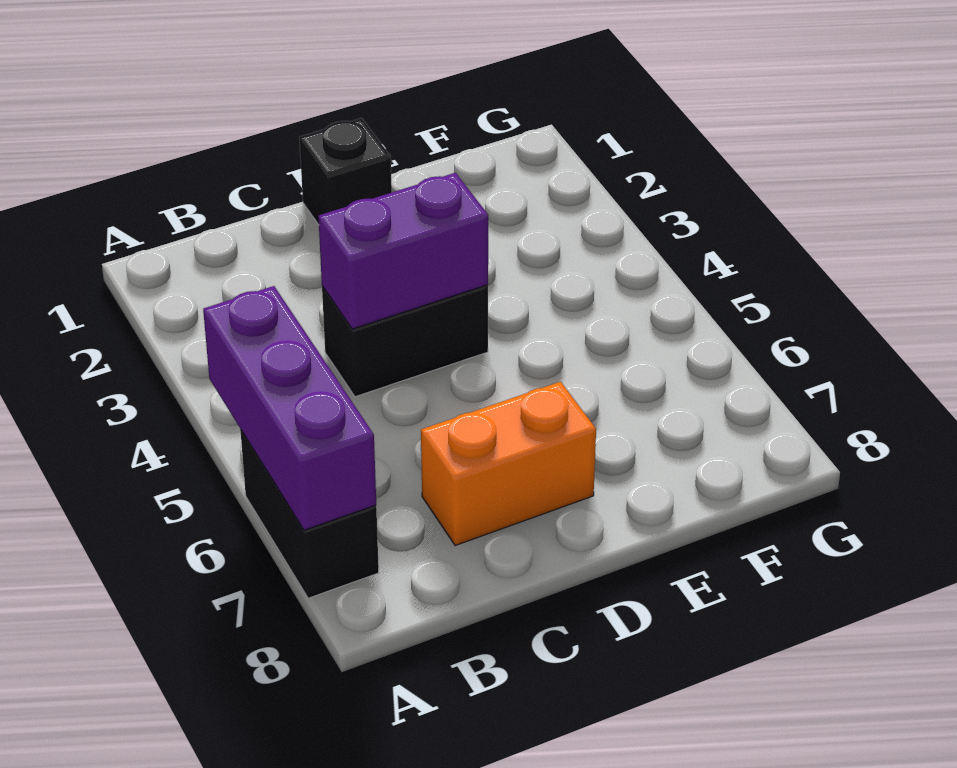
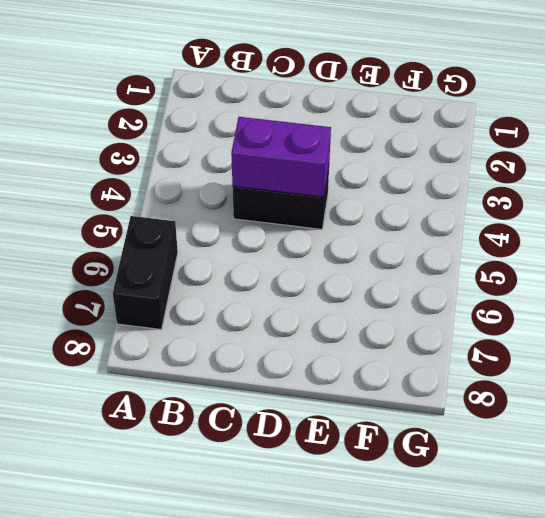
none -> orange brick C7:D7 level 1
none -> black brick D1 level 1

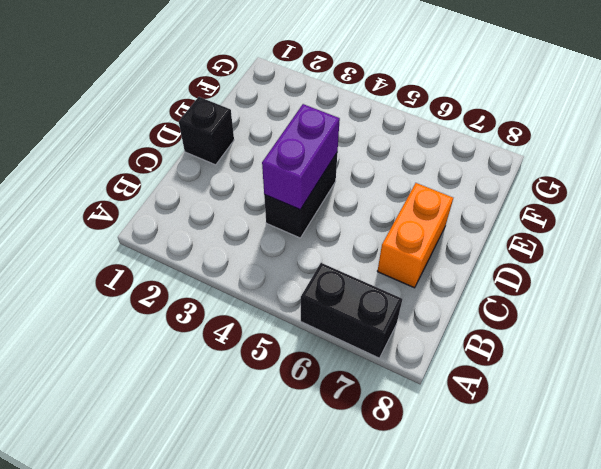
none -> purple brick A5:A7 level 2

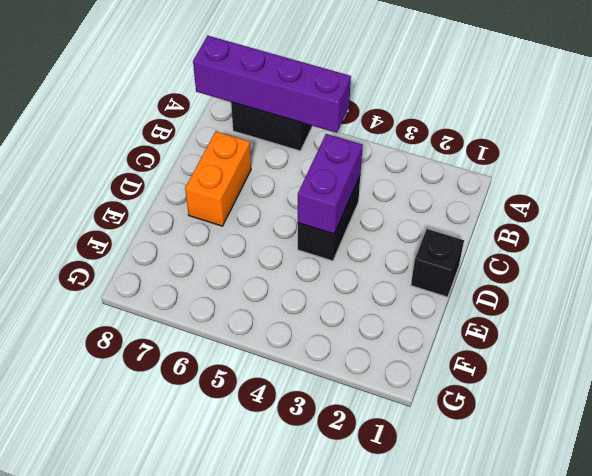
purple brick A5:A8 level 2 -> purple brick A5:A7 level 2

